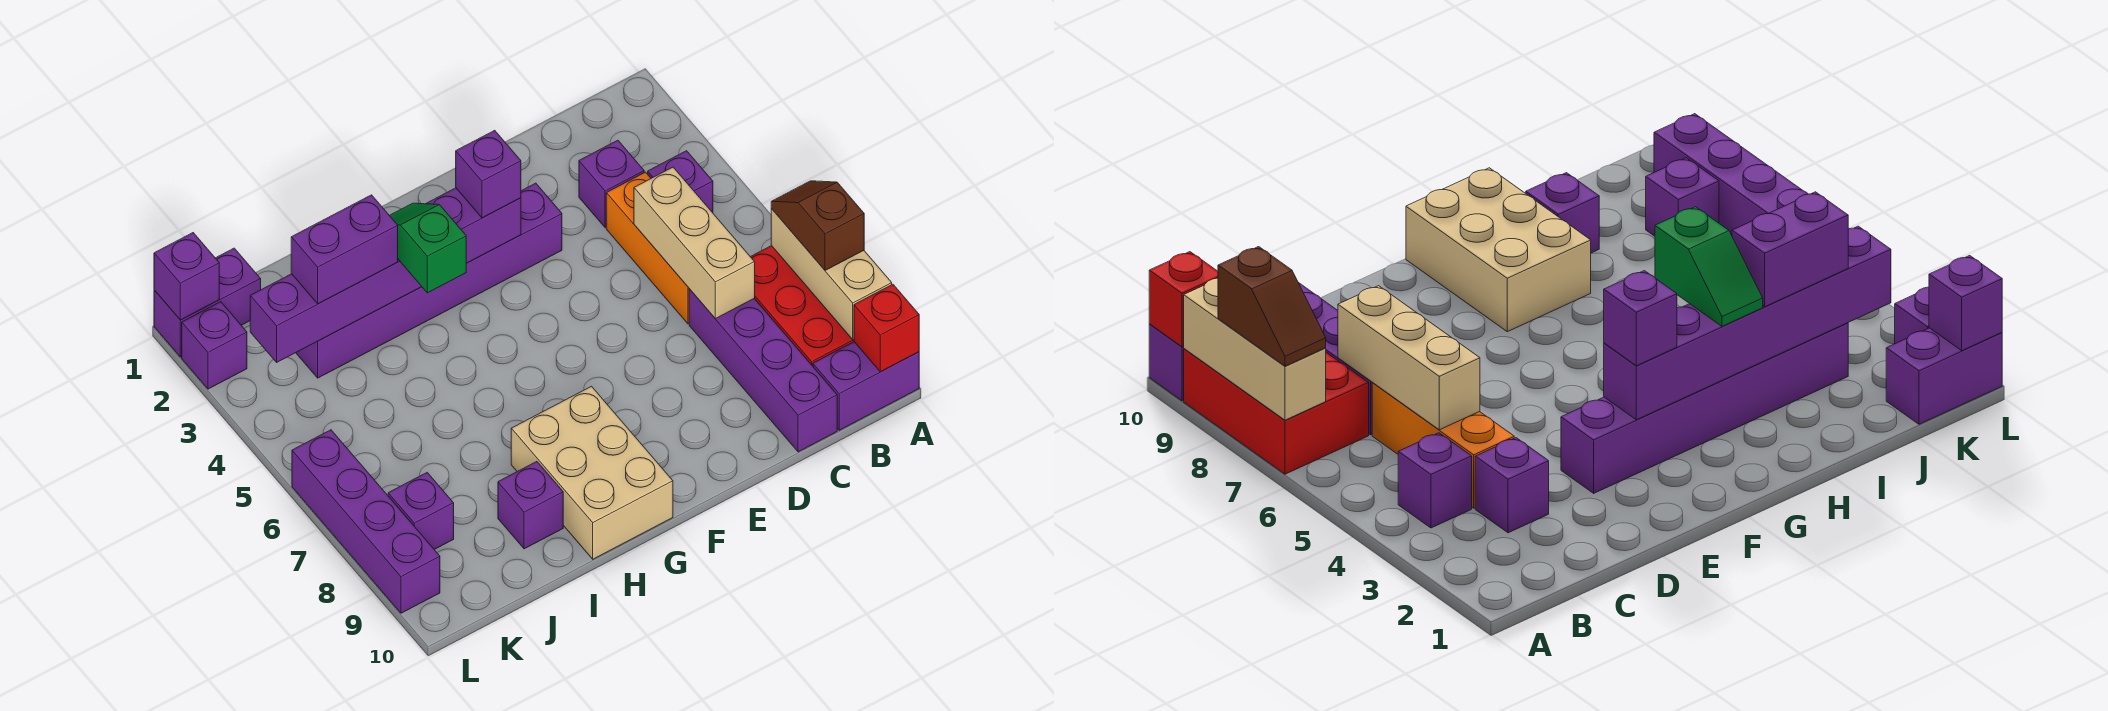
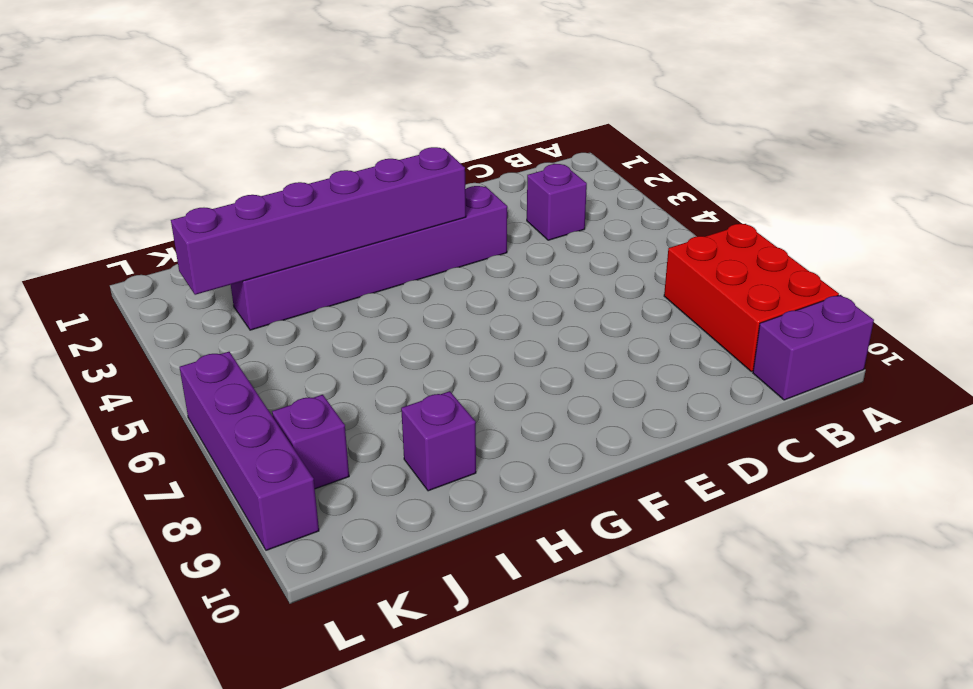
none -> purple brick B4 level 1
none -> orange brick C4:C6 level 1
none -> purple brick C7:C10 level 1

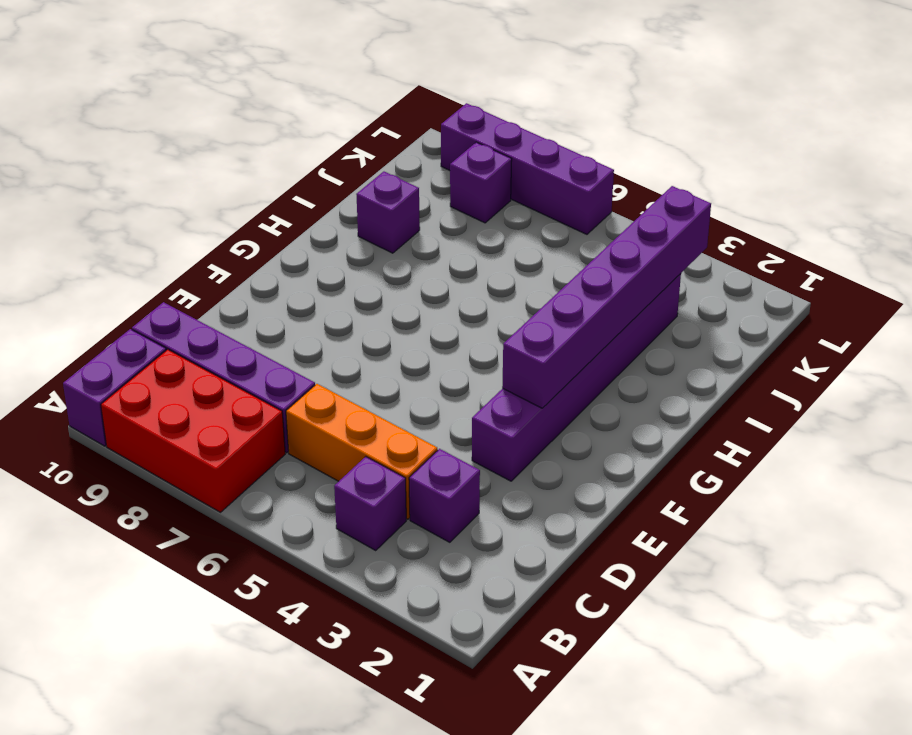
none -> tan brick G8:H10 level 1
none -> purple brick K1:L1 level 1
none -> purple brick L2 level 1

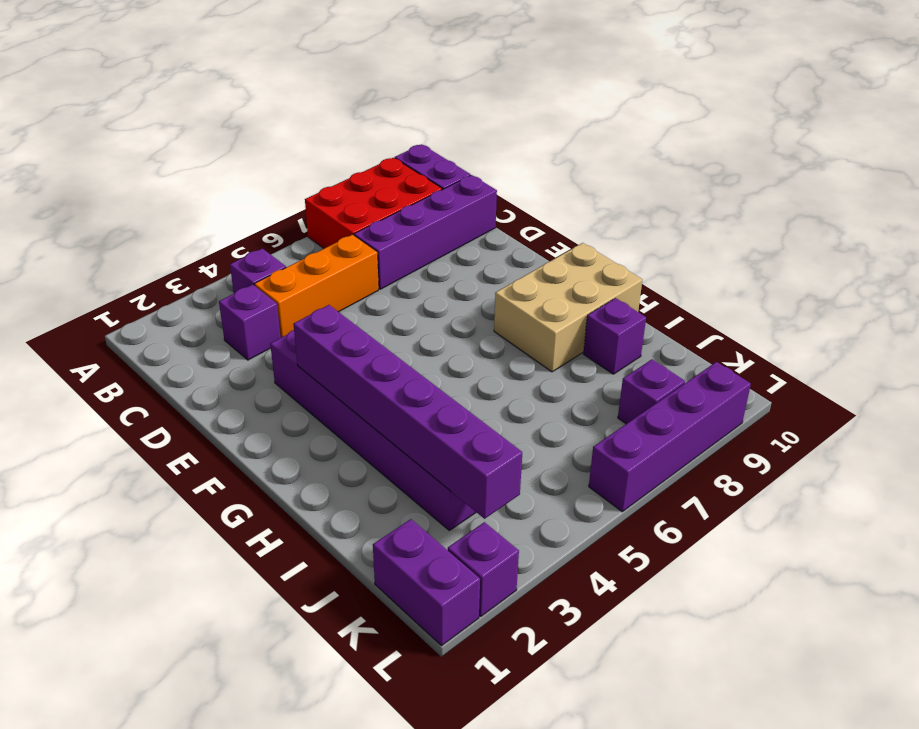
none -> tan brick A7:A9 level 2
none -> red brick A10 level 2
none -> tan brick C5:C7 level 2

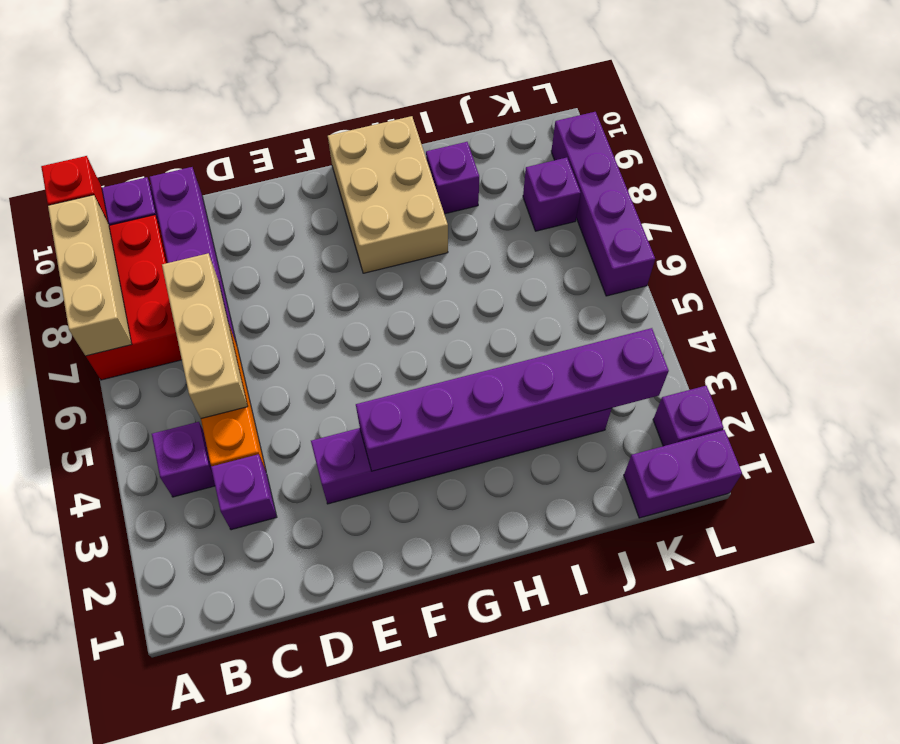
none -> purple brick L1 level 2
none -> brown slope A7:A8 level 3 top 8
none -> purple brick F3 level 3

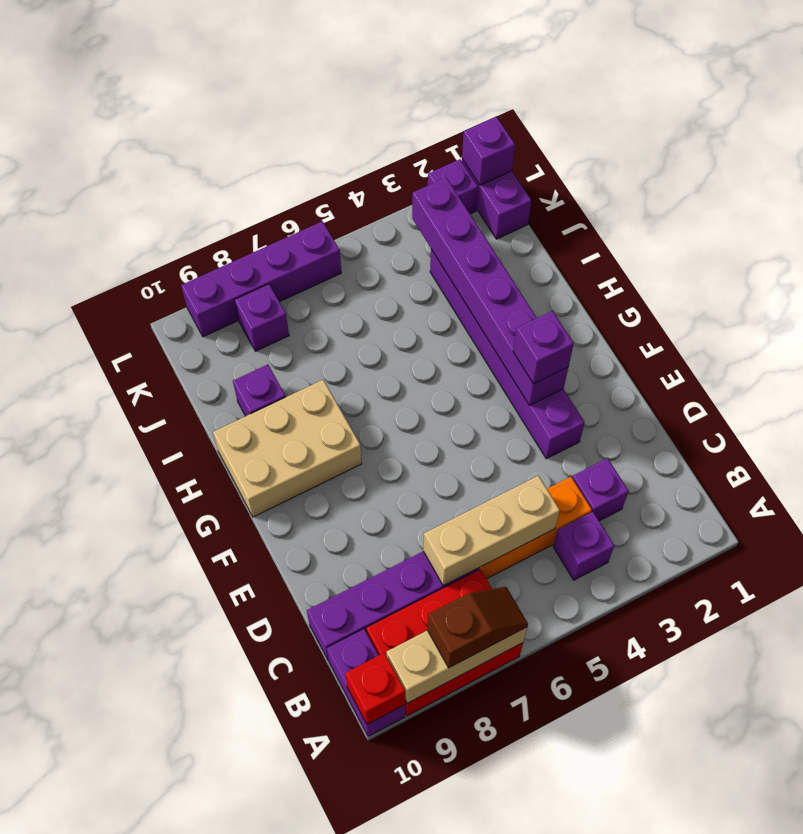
none -> green slope H3:H4 level 3 top 4
none -> purple brick I3:J3 level 3

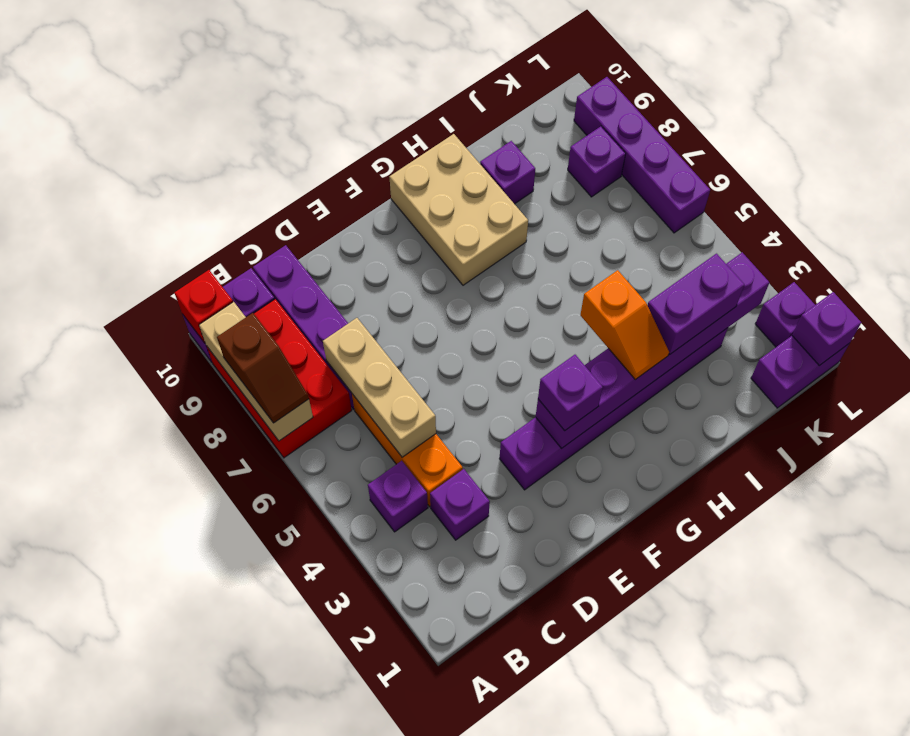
orange slope H3:H4 level 3 top 4 -> green slope H3:H4 level 3 top 4

